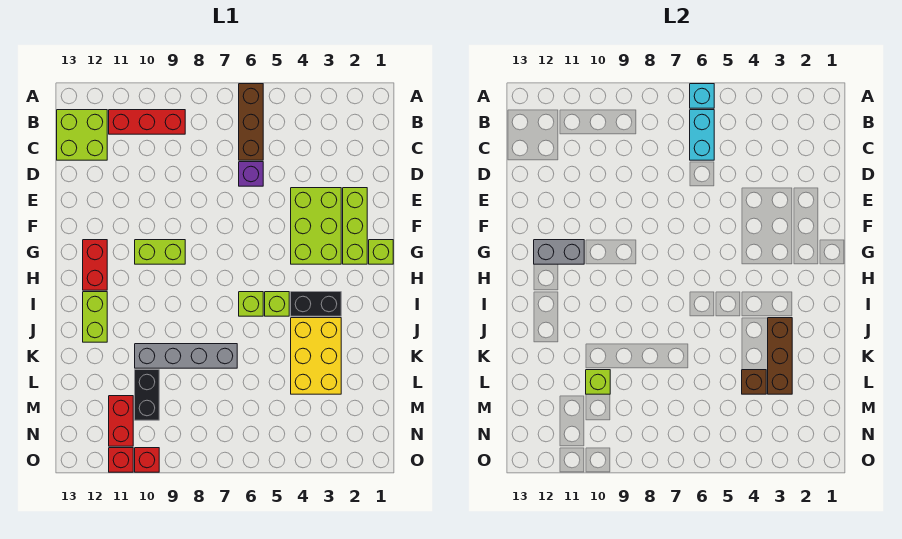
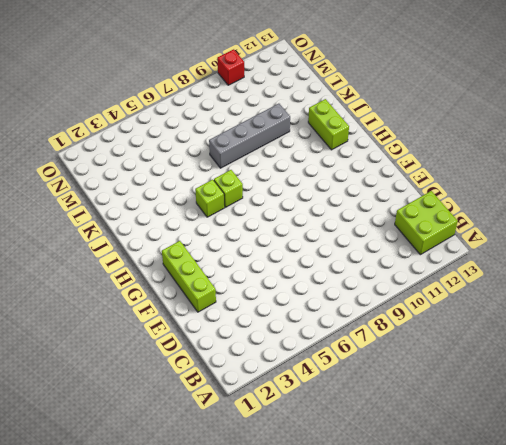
none -> brown brick A6:C6 level 1
none -> red brick B9:B11 level 1
none -> purple brick D6 level 1

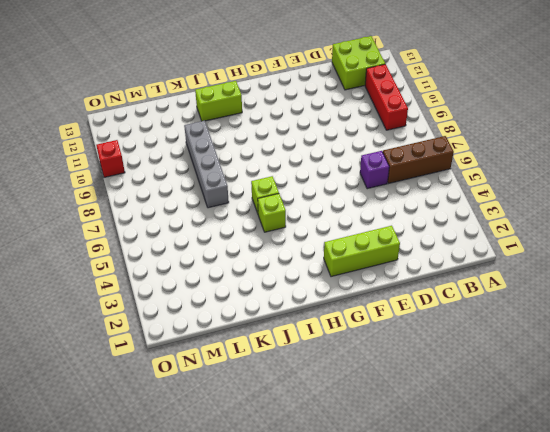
none -> lime brick E3:G4 level 1
none -> lime brick G1 level 1
none -> lime brick G9:G10 level 1

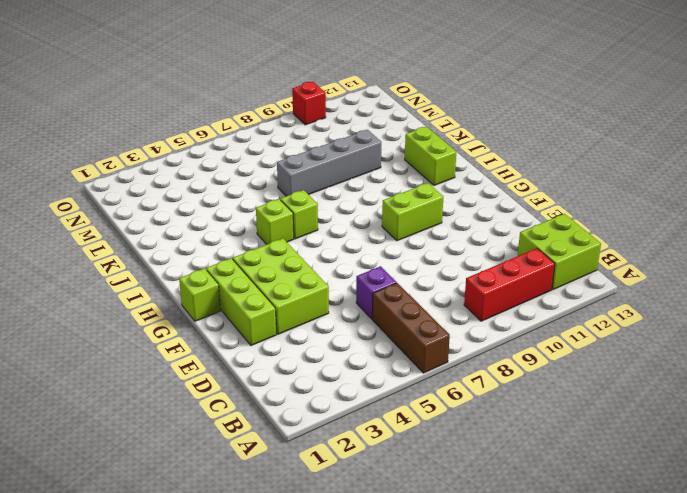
none -> red brick G12:H12 level 1
none -> black brick I3:I4 level 1
none -> yellow brick J3:L4 level 1

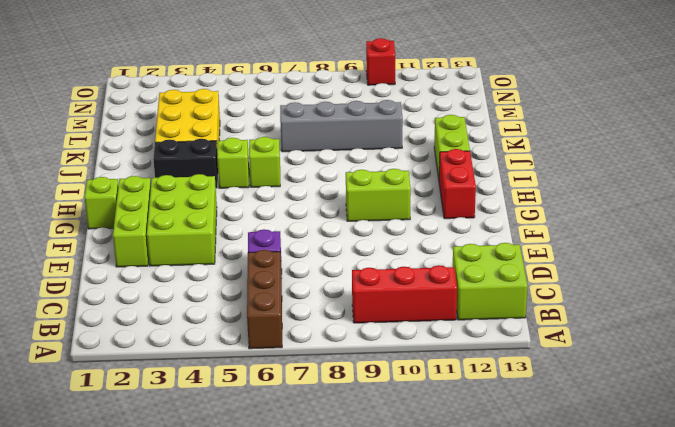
none -> black brick L10:M10 level 1
none -> red brick M11:N11 level 1
none -> red brick O11 level 1

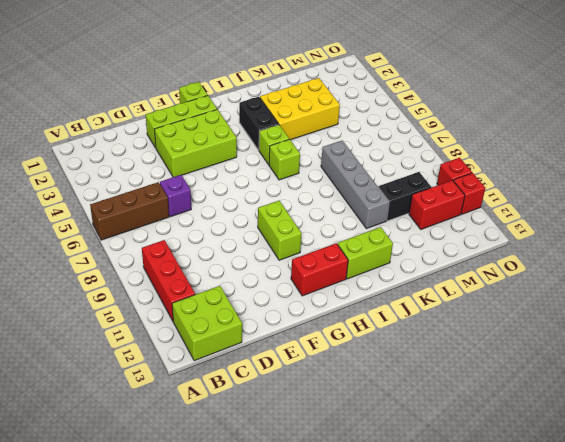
none -> cyan brick A6 level 2
none -> cyan brick B6:C6 level 2
none -> grey brick G11:G12 level 2

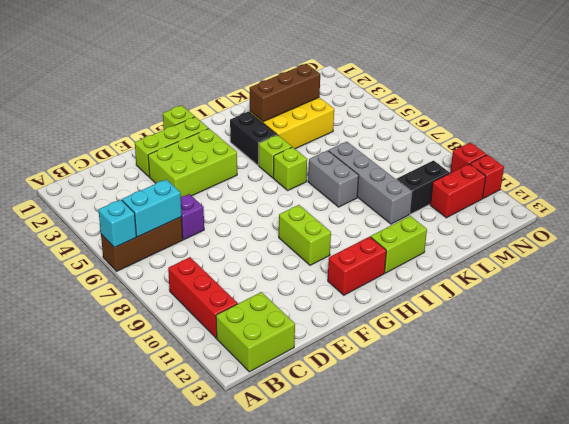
grey brick J7:J8 level 1 -> grey brick G11:G12 level 2
none -> brown brick L4 level 2
none -> lime brick L10 level 2

